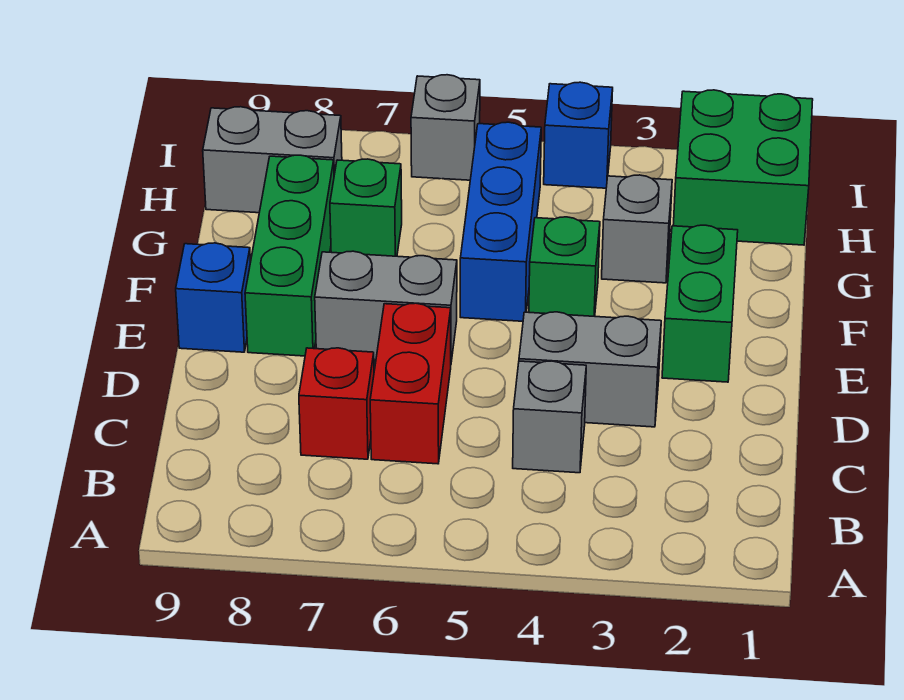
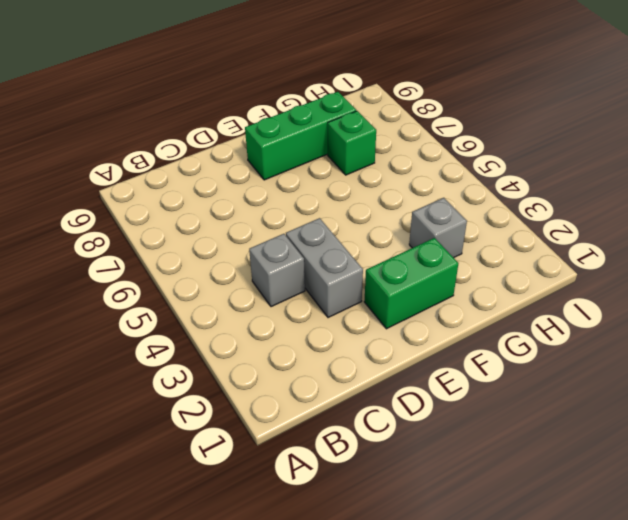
none -> red brick C6:D6 level 1
none -> red brick C7 level 1
none -> grey brick E6:E7 level 1

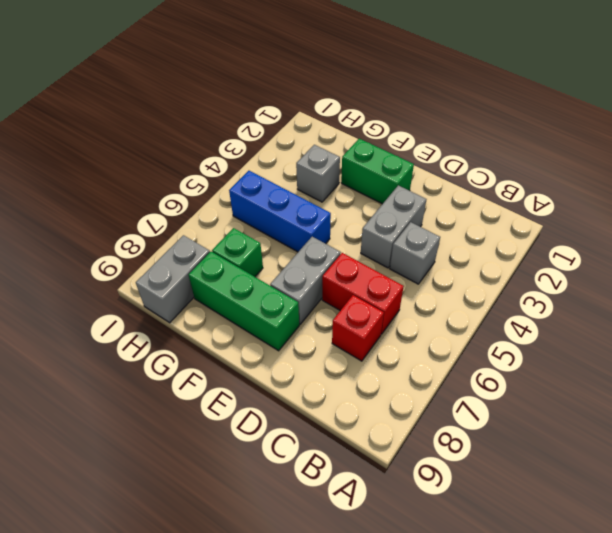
none -> blue brick E9 level 1
none -> green brick F4 level 1
none -> green brick H1:I2 level 1

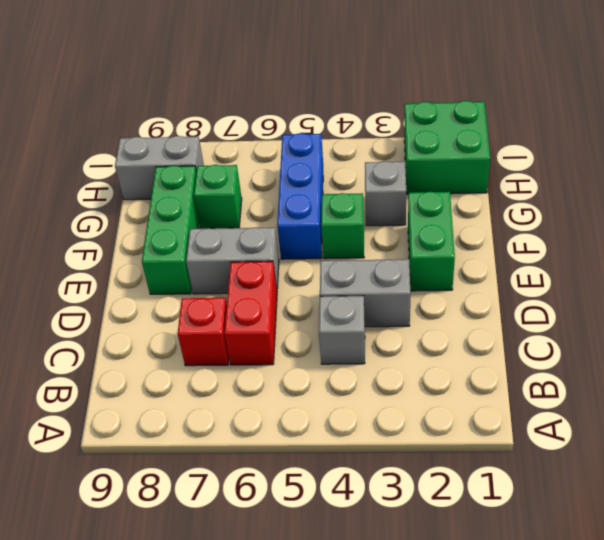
none -> blue brick E9 level 1
none -> blue brick I4 level 1
none -> grey brick I6 level 1

